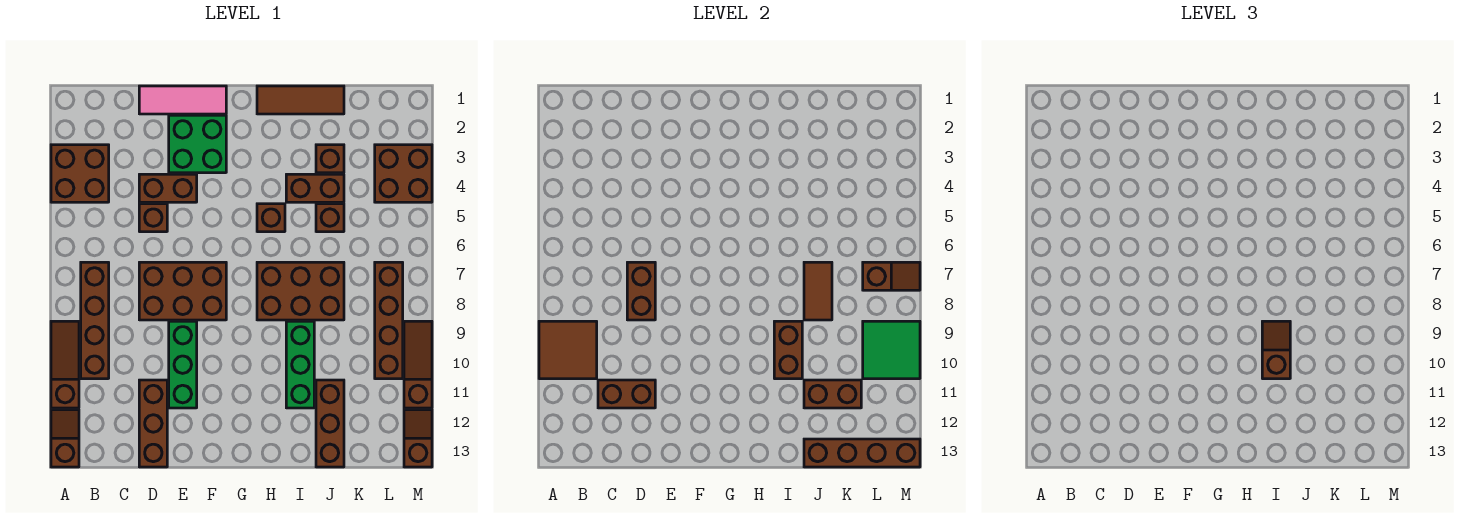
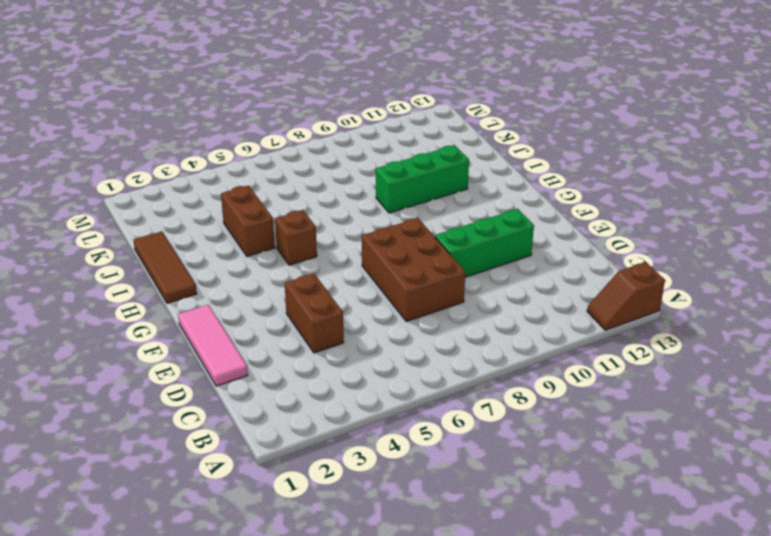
none -> brown brick A3:B4 level 1
none -> brown slope A9:A11 level 1 top 11
none -> brown brick B7:B10 level 1
none -> brown brick D5 level 1

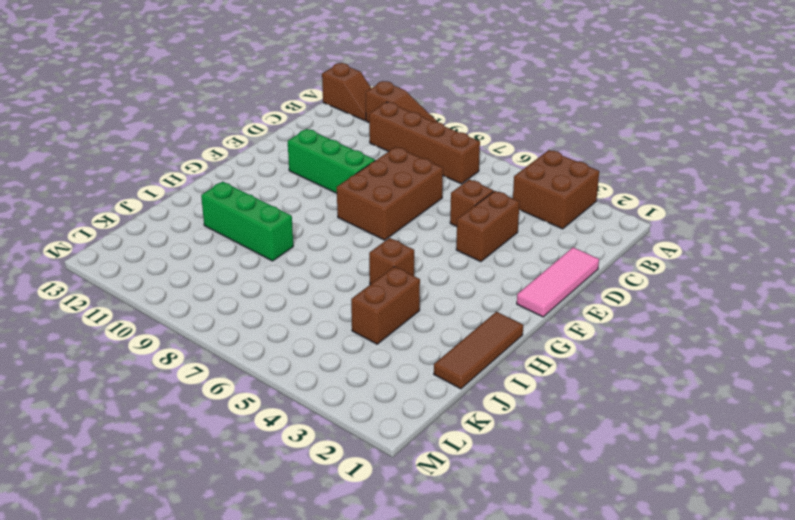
none -> brown brick D11:D13 level 1
none -> green brick E2:F3 level 1
none -> brown brick H7:J8 level 1
none -> brown brick J3 level 1

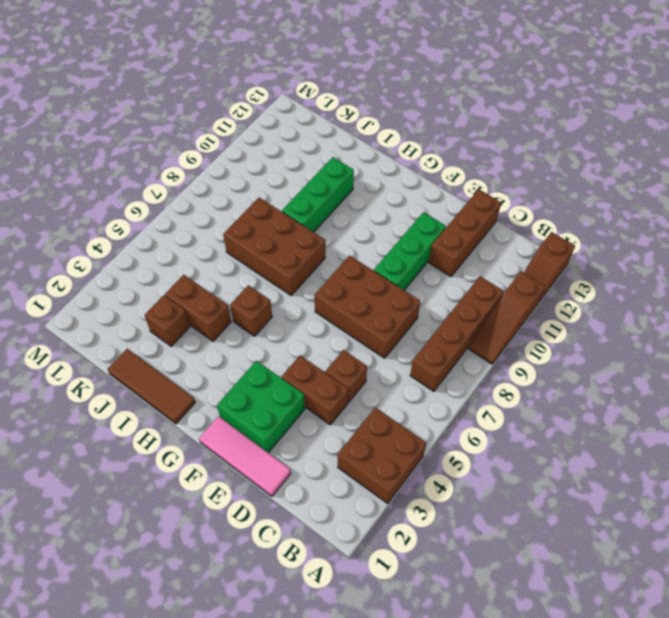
none -> brown brick J5 level 1
none -> brown brick J11:J13 level 1
none -> brown brick L3:M4 level 1
none -> brown brick L7:L10 level 1

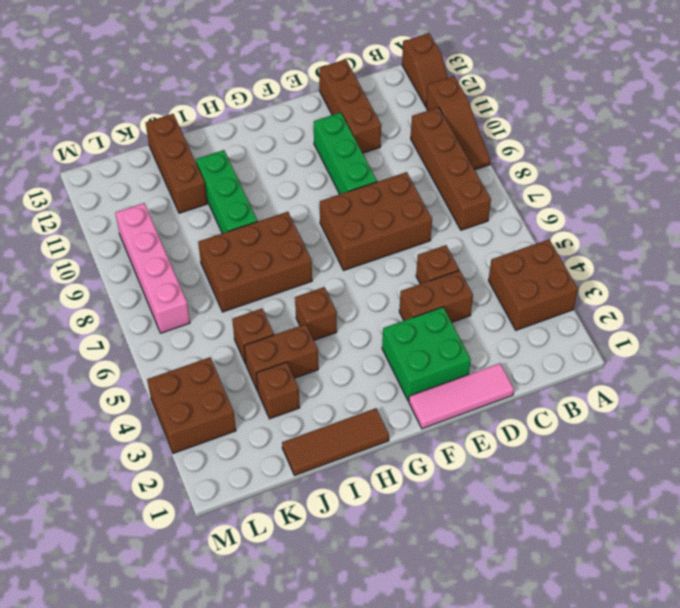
pink brick L7:L10 level 1 -> brown brick L7:L10 level 1
none -> brown slope M9:M11 level 1 top 11
none -> brown slope M12:M13 level 1 top 13
none -> brown tile A9:B10 level 2
none -> brown brick C11:D11 level 2

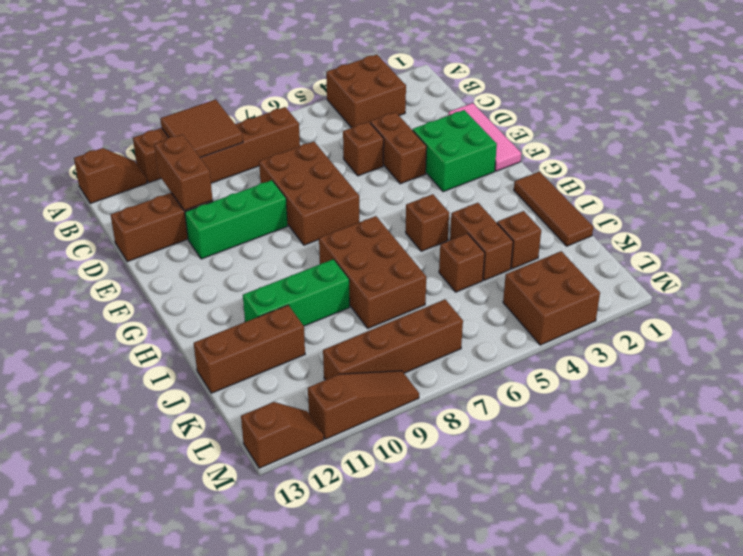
none -> brown brick D7:D8 level 2
none -> brown brick I9:I10 level 2
none -> brown tile J7:J8 level 2
none -> brown brick J11:K11 level 2

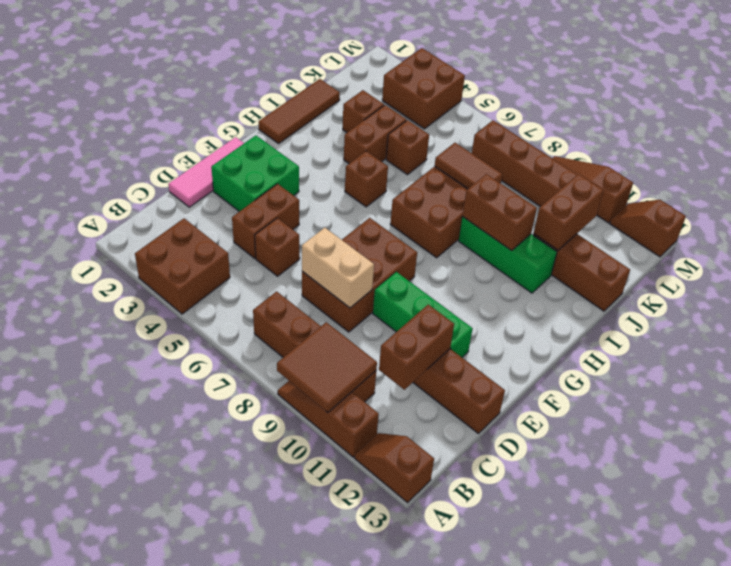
tan brick D7:D8 level 2 -> brown brick D7:D8 level 2
none -> brown brick J13:M13 level 2
none -> brown slope L7:M7 level 2 top L
none -> green tile L9:M10 level 2
none -> brown slope I9:I10 level 3 top 10

